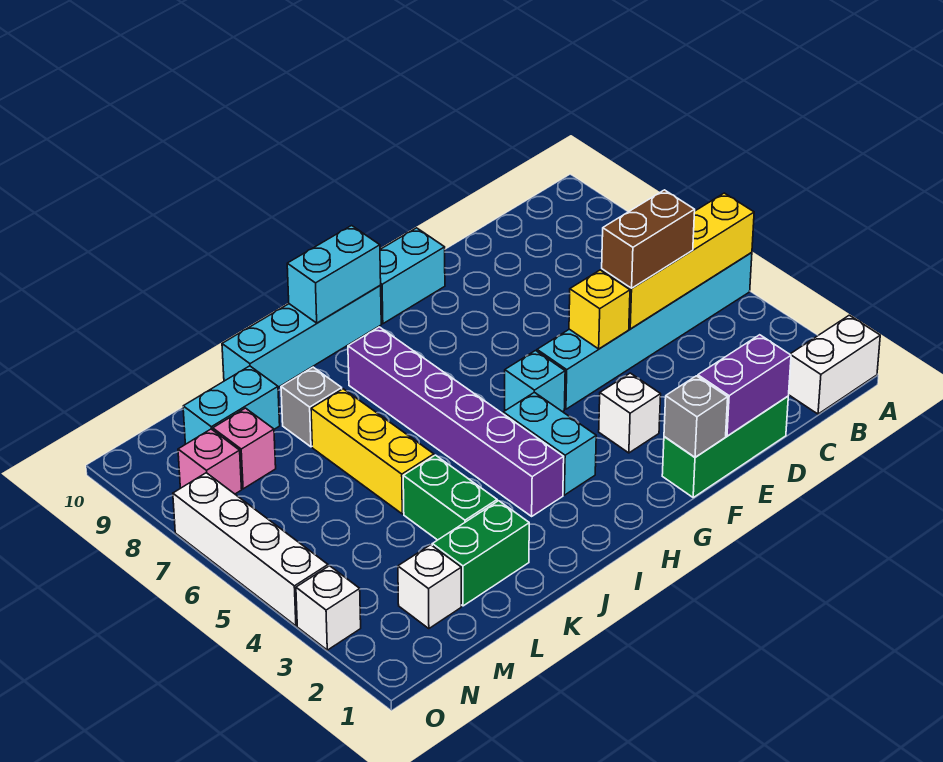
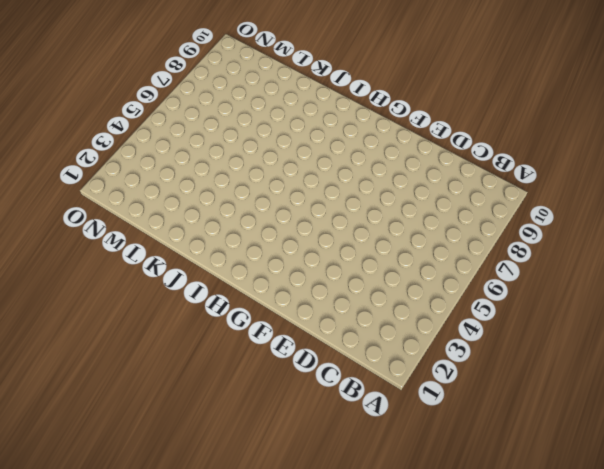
none -> white brick A1:B1 level 1
none -> cyan brick A5:F5 level 1
none -> green brick D1:F1 level 1

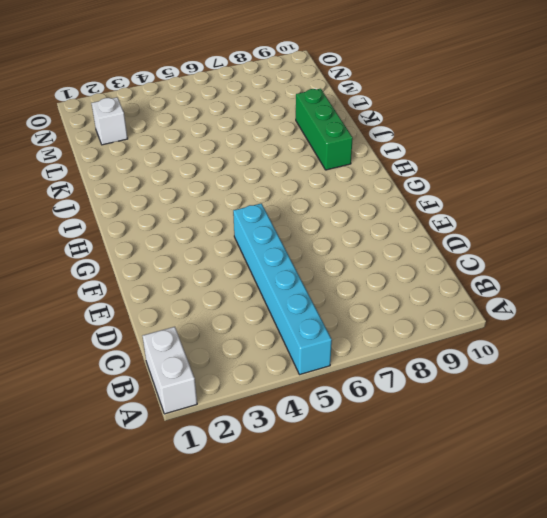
green brick I9:K9 level 1 -> green brick D1:F1 level 1
none -> white brick F3 level 1
none -> cyan brick F10:G10 level 1
none -> cyan brick G5 level 1

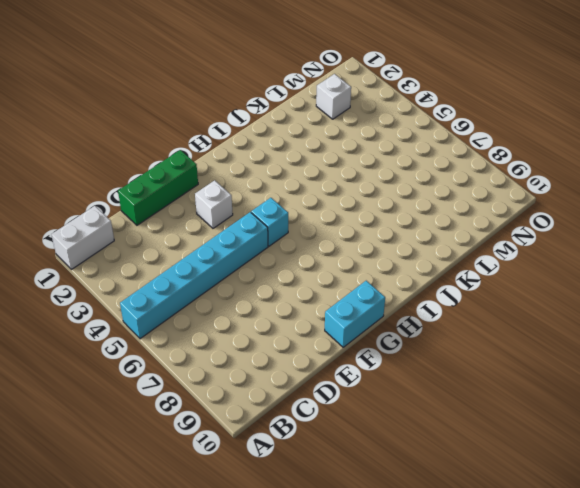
none -> cyan brick H3:H4 level 1
none -> cyan brick H10:K10 level 1
none -> purple brick I3:I8 level 1

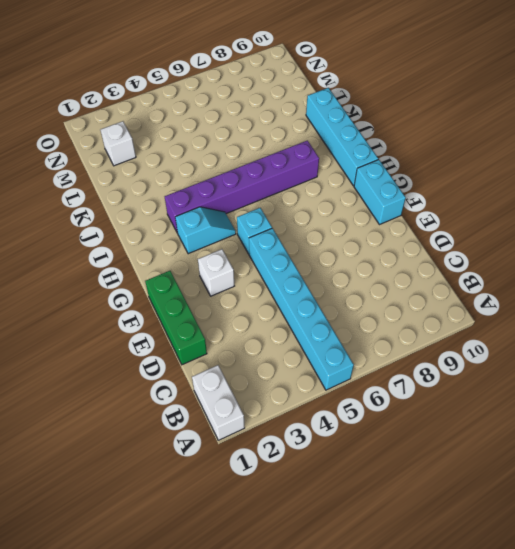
cyan slope H3:H4 level 1 top 3 -> cyan brick H3:H4 level 1
none -> green brick K2:L2 level 1
none -> green brick K3:K4 level 1
none -> yellow brick K5:K7 level 1

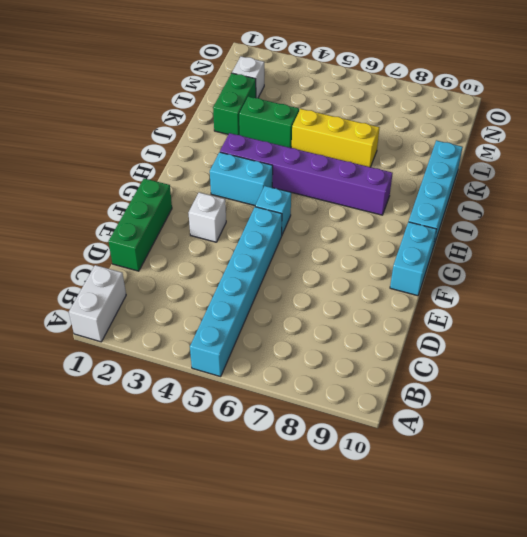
none -> grey brick K8 level 1
none -> cyan brick L9:M9 level 1
none -> pink brick M8 level 1

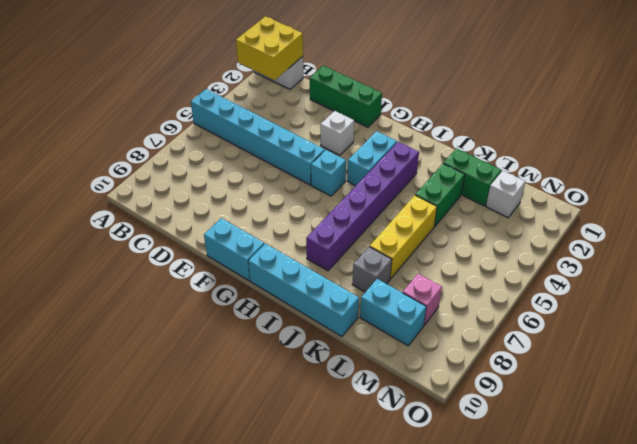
yellow brick A1:B2 level 2 -> none
none -> pink brick N8 level 1
none -> white brick O3 level 1
none -> white brick O4:O7 level 1

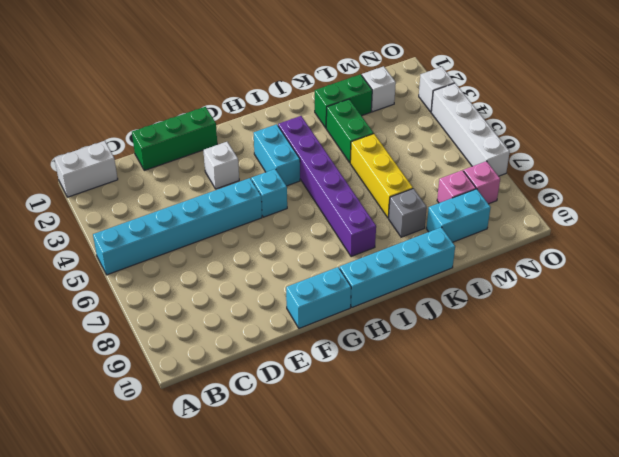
none -> yellow brick A5:D5 level 2
none -> purple brick D1:E1 level 2
none -> yellow brick E5 level 2

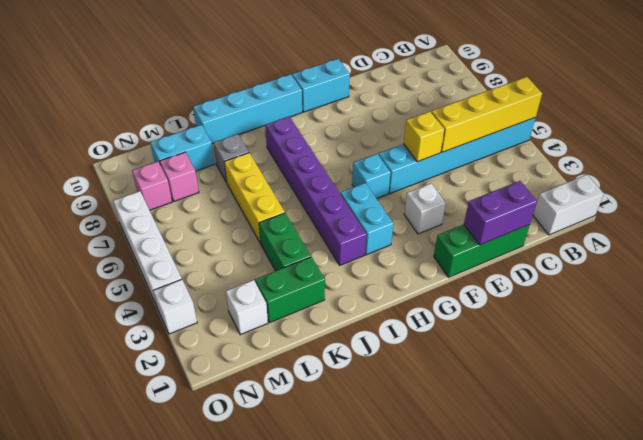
none -> grey brick F1 level 2
none -> cyan brick H10:I10 level 2
none -> brown brick C5:D5 level 3

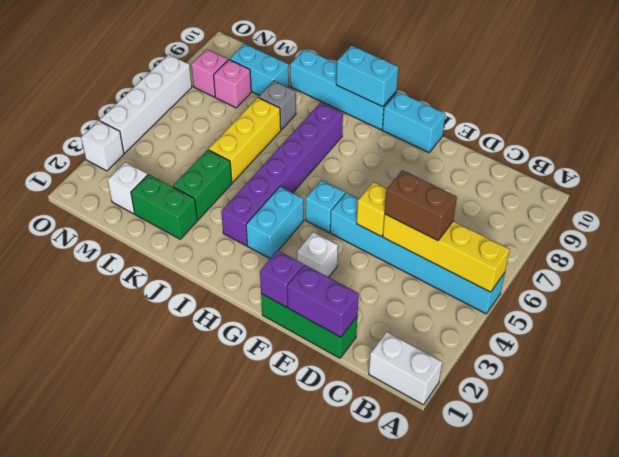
purple brick F1 level 2 -> grey brick F1 level 2

